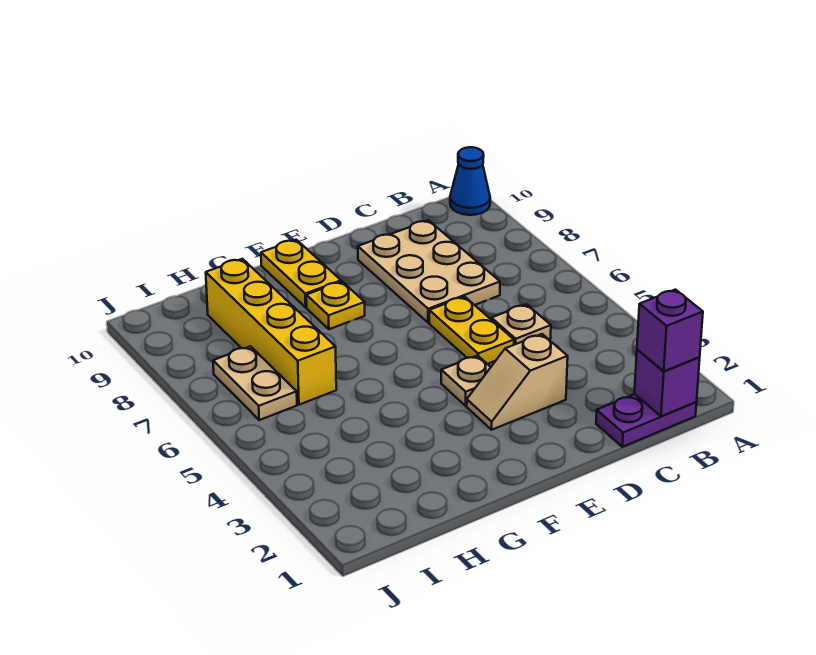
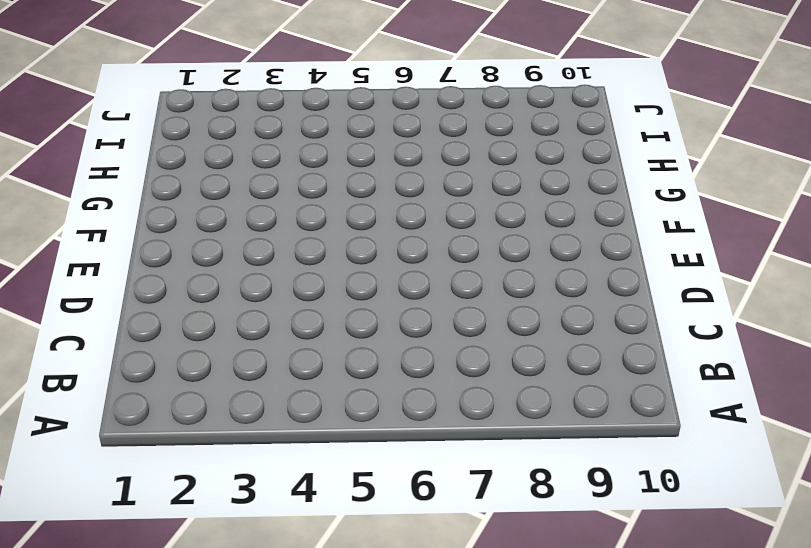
none -> blue cone A10 level 1
none -> purple plate B1:C1 level 1
none -> tan plate C5 level 1

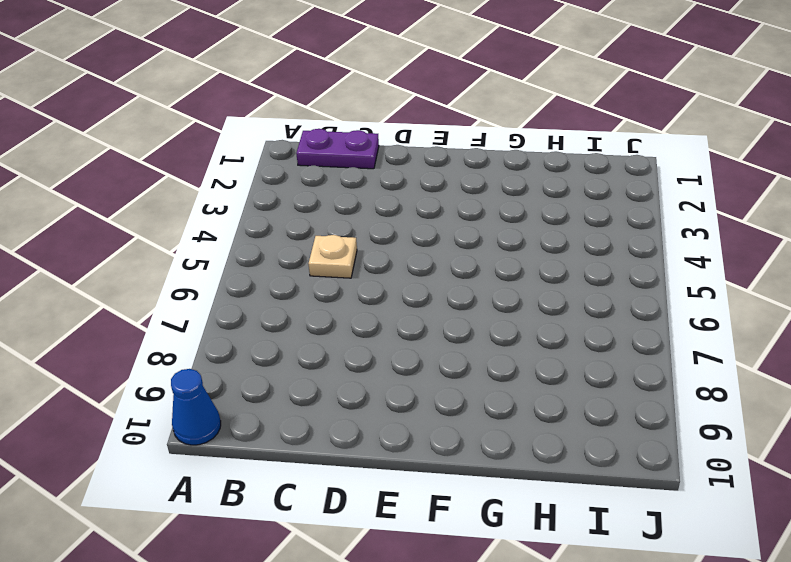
none -> tan plate C7:D9 level 1
none -> tan slope D3:E3 level 1 top D
none -> yellow plate D5:D6 level 1

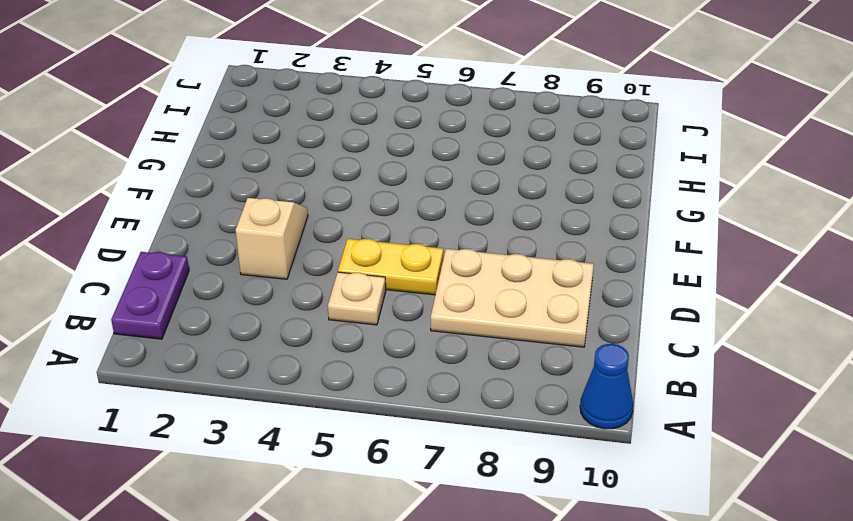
none -> tan plate E4 level 1
none -> yellow plate F8 level 1
none -> yellow plate F9:F10 level 1

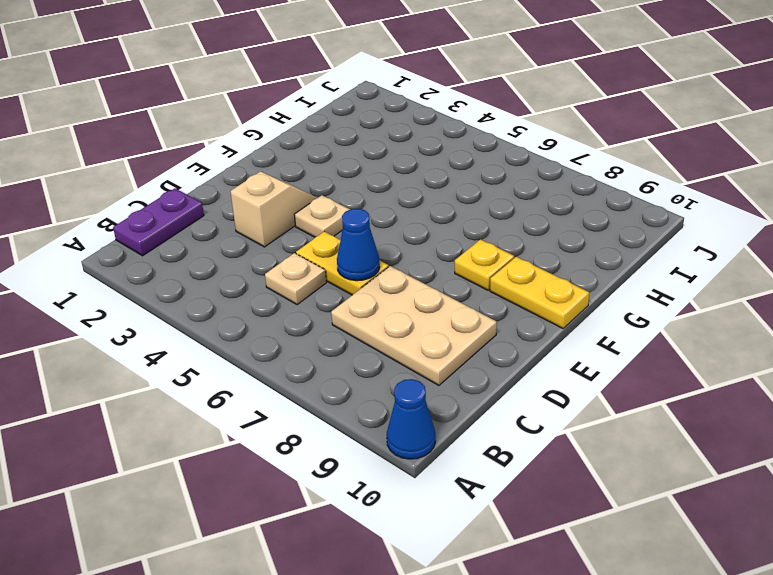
blue cone D6 level 2 -> none
none -> yellow brick H6:H9 level 1
none -> tan plate I6:I7 level 1
none -> purple brick B1 level 2

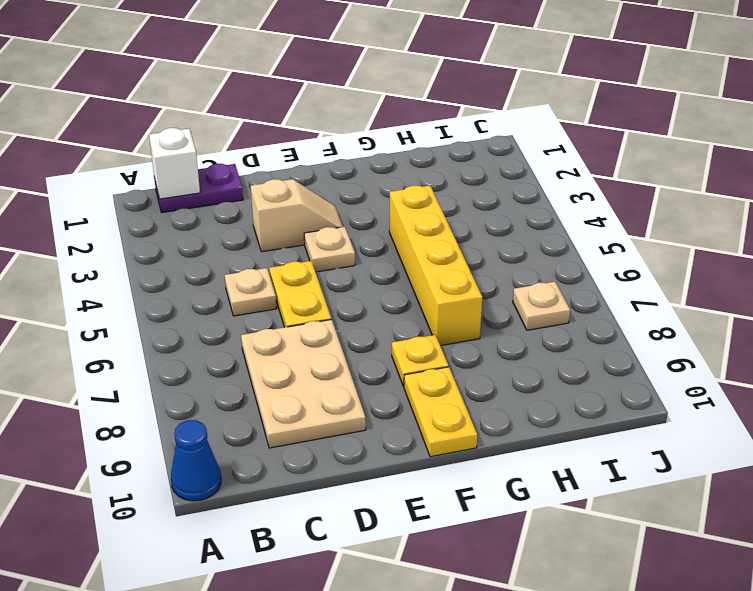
white brick B1 level 2 -> purple brick B1 level 2
yellow brick G4:G7 level 1 -> yellow brick H6:H9 level 1
tan plate I7 level 1 -> tan plate I6:I7 level 1
none -> purple brick B1 level 3

